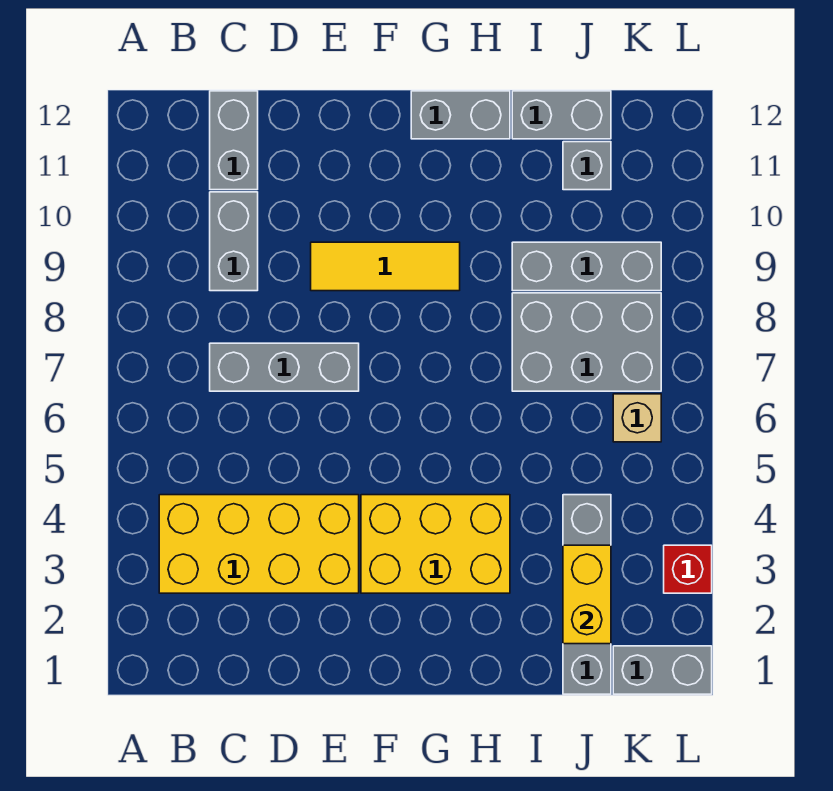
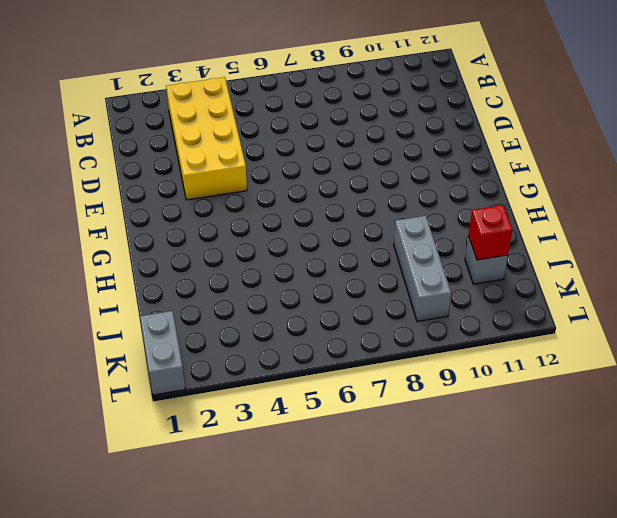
red brick J11 level 2 -> red brick L3 level 1
none -> grey brick C7:E7 level 1
none -> grey brick C9:C10 level 1
none -> grey brick C11:C12 level 1

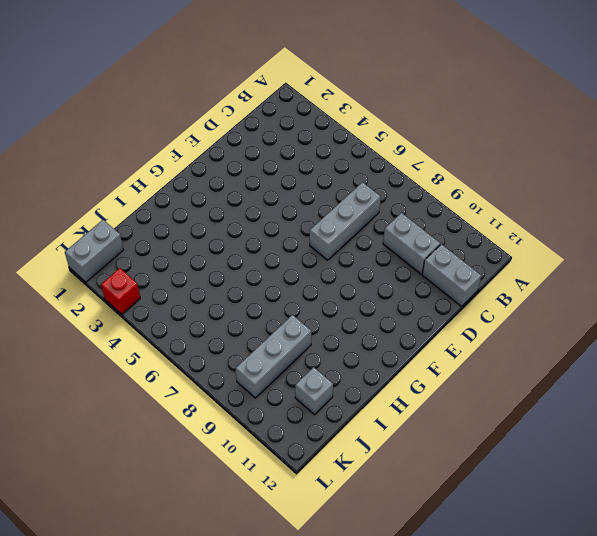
none -> yellow brick B3:E4 level 1
none -> yellow tile E9:G9 level 1
none -> yellow brick F3:H4 level 1

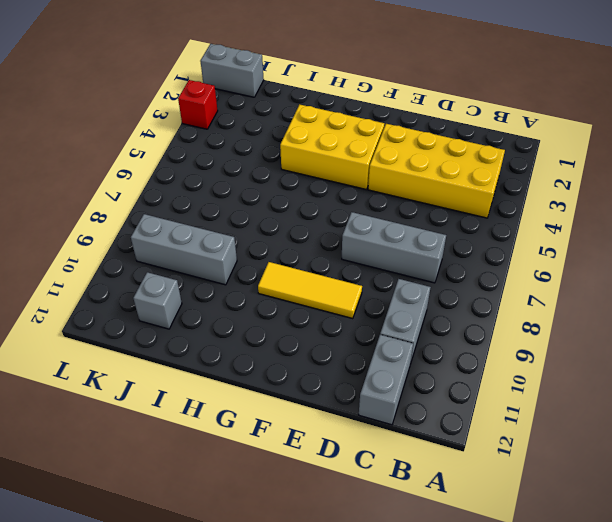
none -> grey brick G12:H12 level 1
none -> grey brick I7:K8 level 1
none -> grey brick I12:J12 level 1

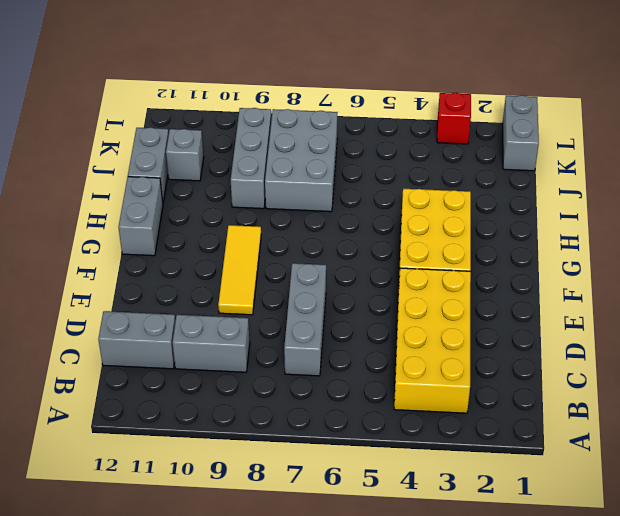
none -> grey brick J1:J4 level 1
none -> tan brick K6 level 1
none -> yellow brick J2:J3 level 2

